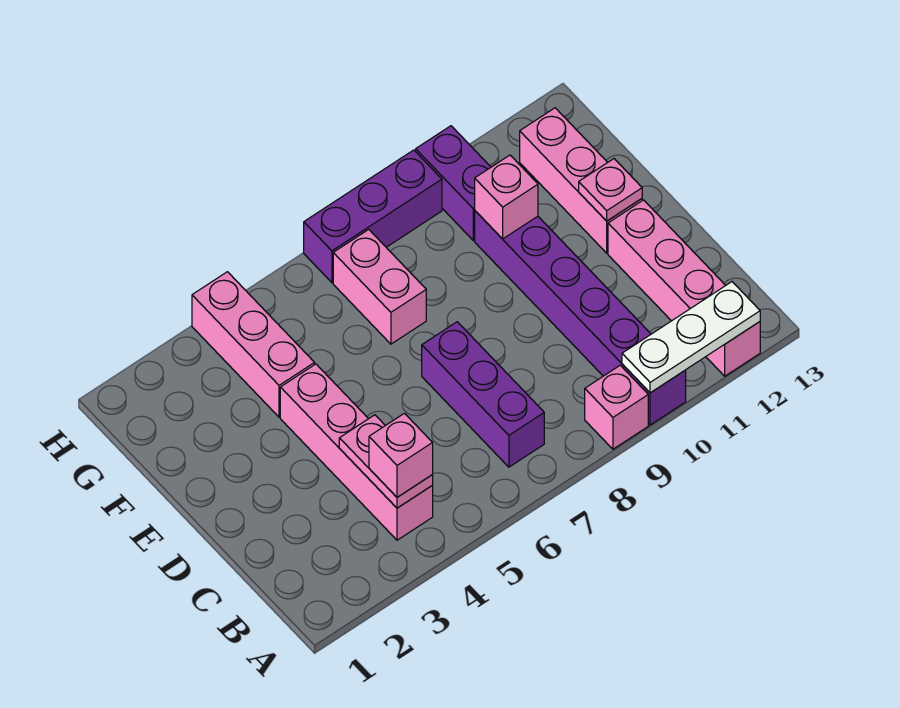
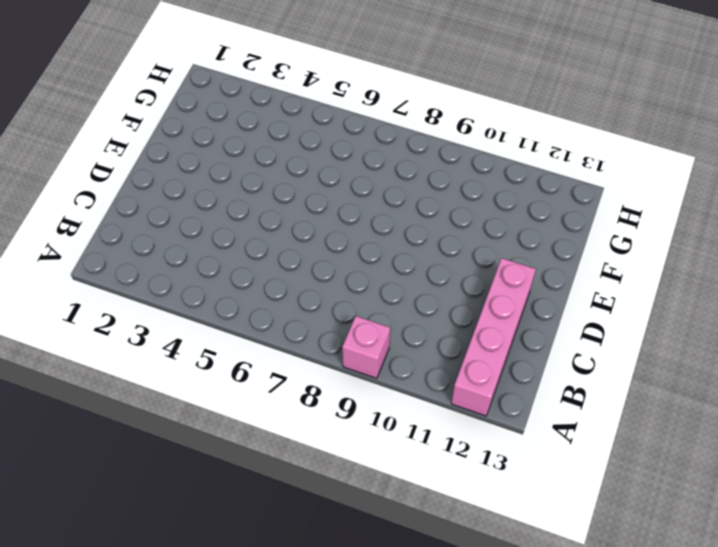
none -> purple brick A10:F10 level 1
none -> pink brick B4:E4 level 1
none -> purple brick B7:D7 level 1

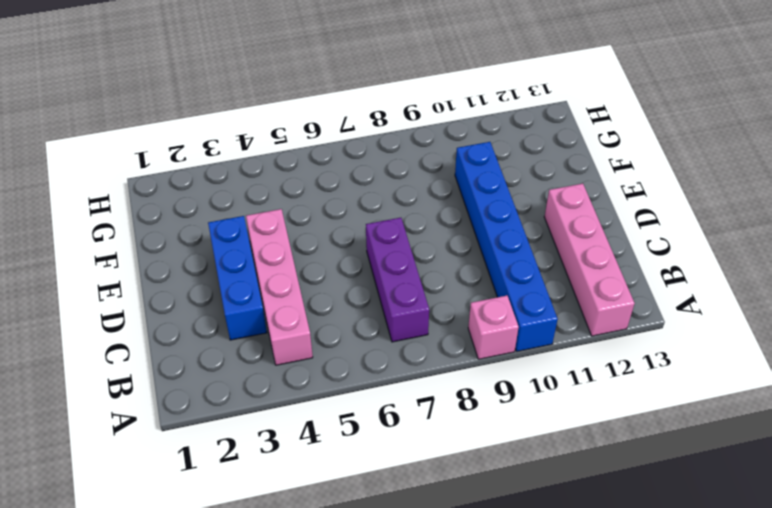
blue brick A10:F10 level 1 -> purple brick A10:F10 level 1
blue brick C3:E3 level 1 -> none
none -> pink brick E12:G12 level 1
none -> pink brick F4:H4 level 1
none -> pink brick F7:G7 level 1

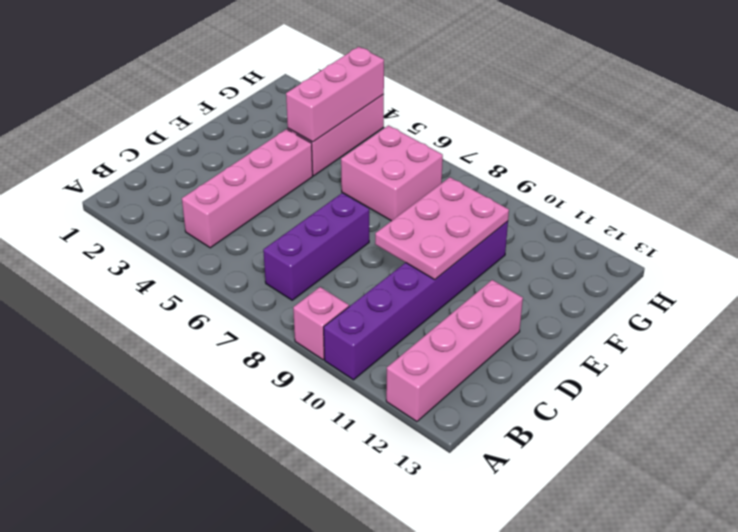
pink plate D9:F10 level 2 -> pink brick F10 level 2
pink brick F4:H4 level 2 -> pink brick E12:G12 level 1
pink brick F6:G7 level 1 -> pink brick F7:G7 level 1
none -> purple brick G10:H10 level 1
none -> purple brick H7:H9 level 1
none -> white plate A10:A12 level 2

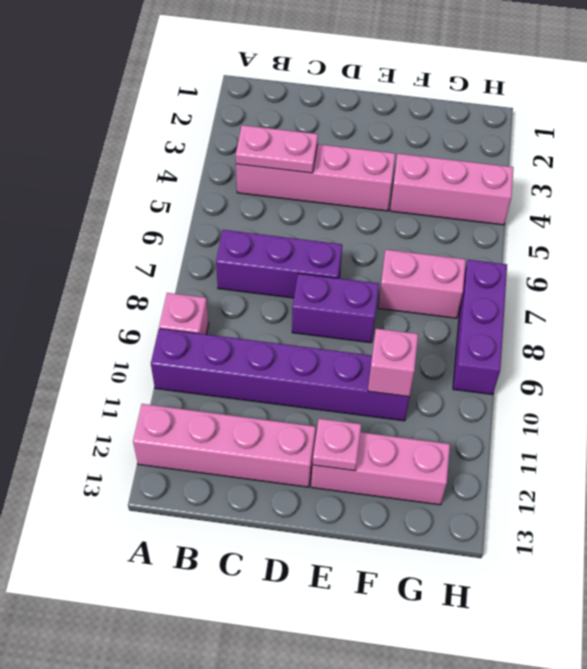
purple brick D8:E8 level 1 -> purple brick G10:H10 level 1
none -> white plate A10:A12 level 2
none -> pink brick B4 level 3

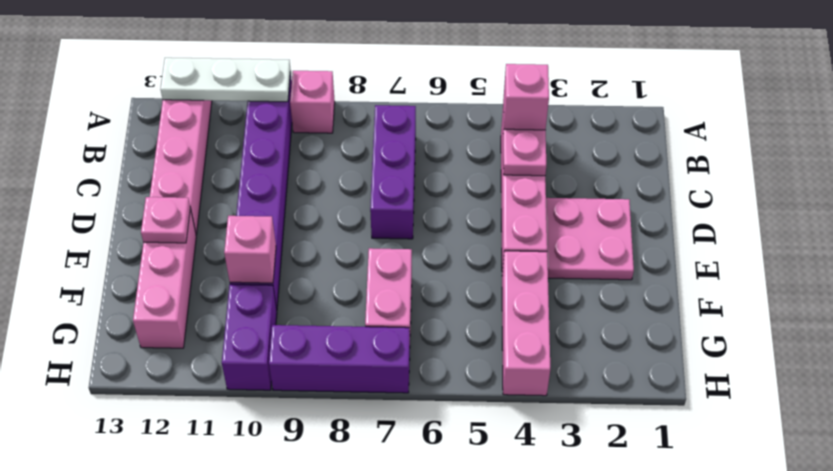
pink plate D2:E3 level 1 -> none

